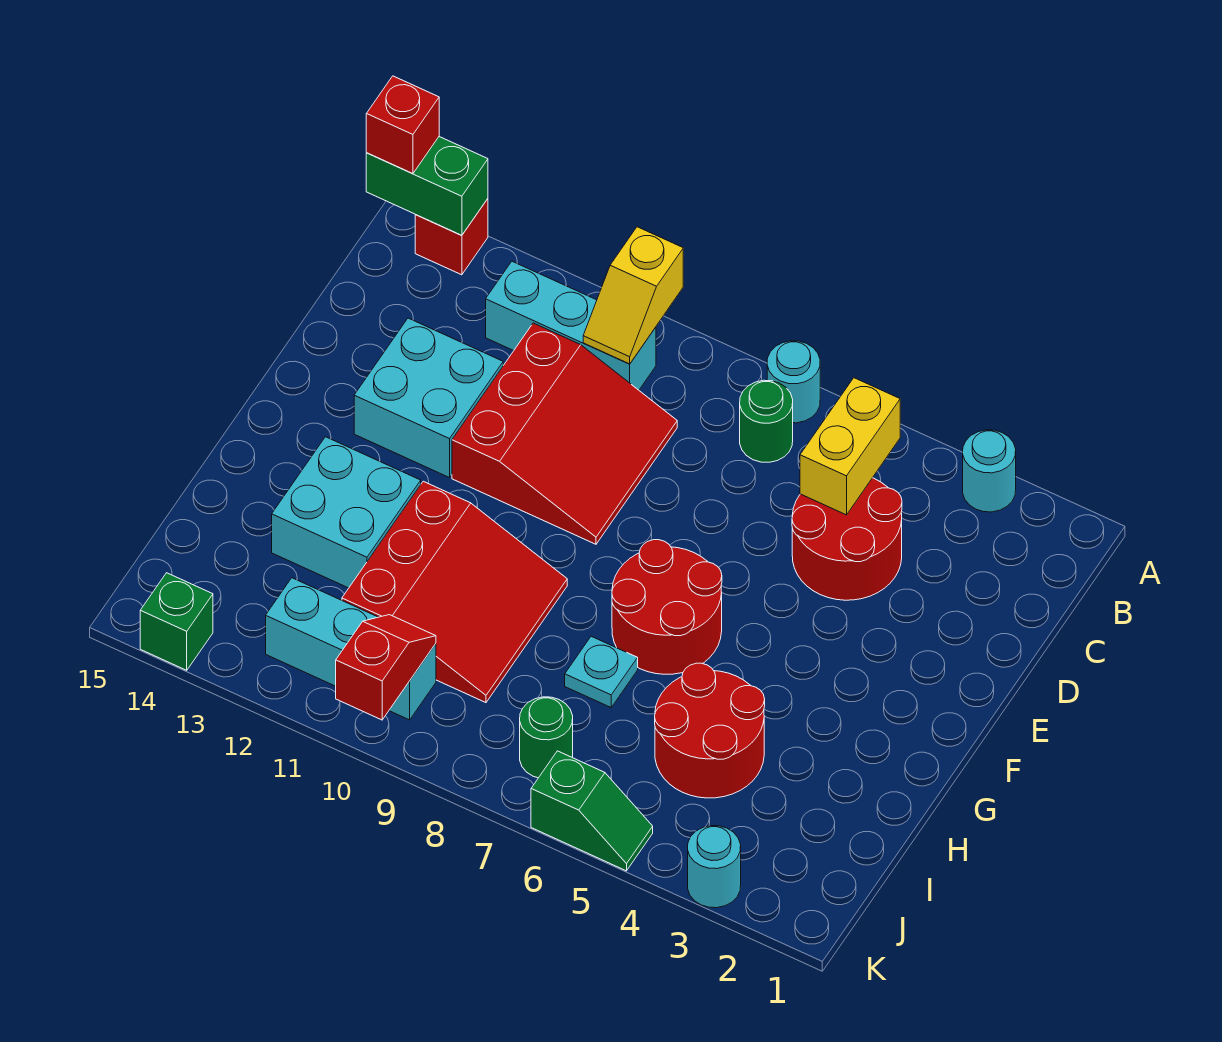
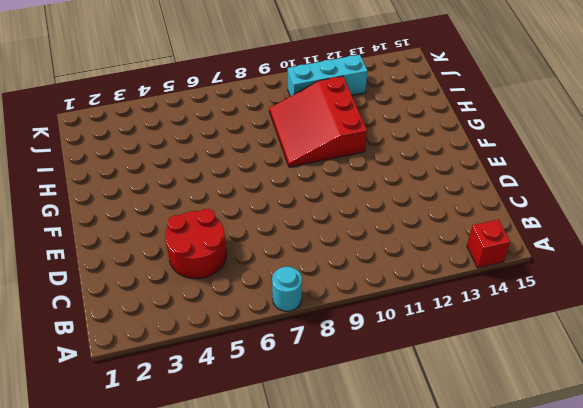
none -> cyan round brick A3 level 1
none -> green round brick B7 level 1
none -> cyan brick B10:B12 level 1

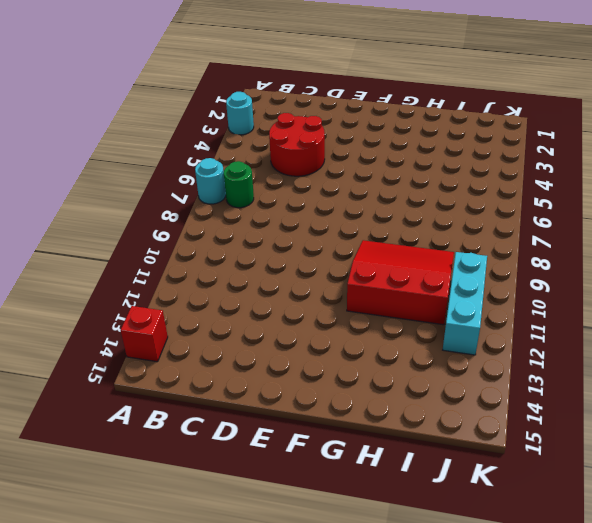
none -> cyan brick B10:B12 level 1
none -> red slope C9:E11 level 1 top 11
none -> cyan brick D12:E13 level 1

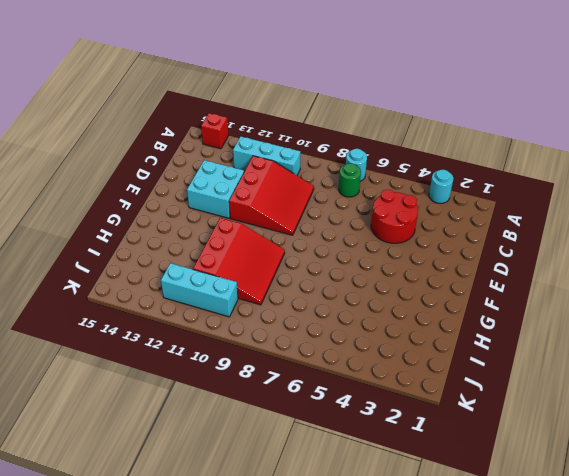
none -> red round brick F6:G7 level 1
none -> cyan brick G12:H13 level 1
none -> red round brick H4:I5 level 1

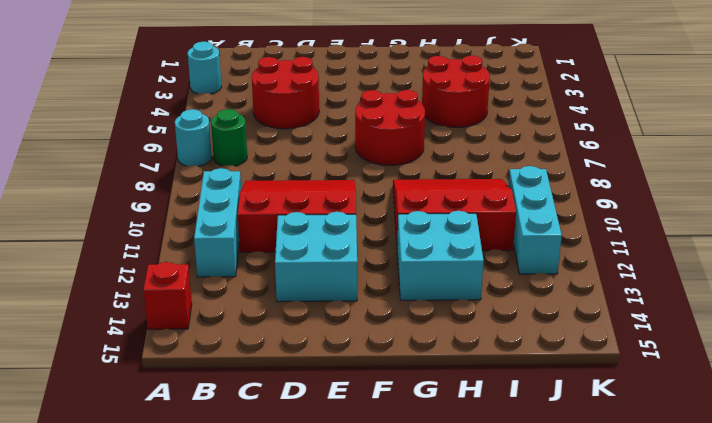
none -> cyan plate H7 level 1
none -> green round brick J7 level 1
none -> cyan round brick K3 level 1

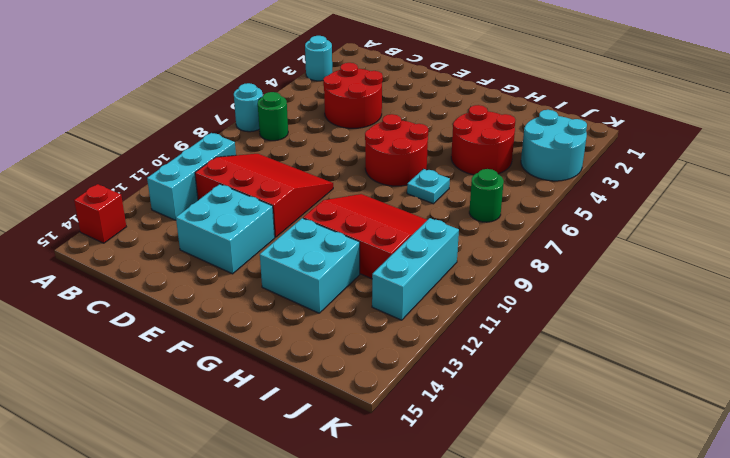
cyan round brick J3:K4 level 1 -> cyan round brick K3 level 1
none -> green slope K5:K6 level 1 top 6
none -> green brick K14 level 1
none -> yellow slope A10:B10 level 2 top A

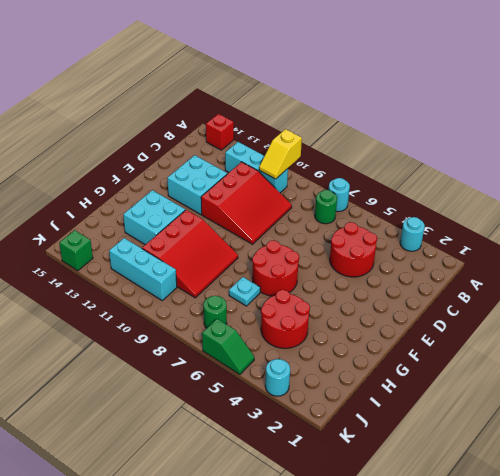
none -> green brick A14:A15 level 2
none -> yellow brick B5:C5 level 2
none -> red slope J10:K10 level 2 top K

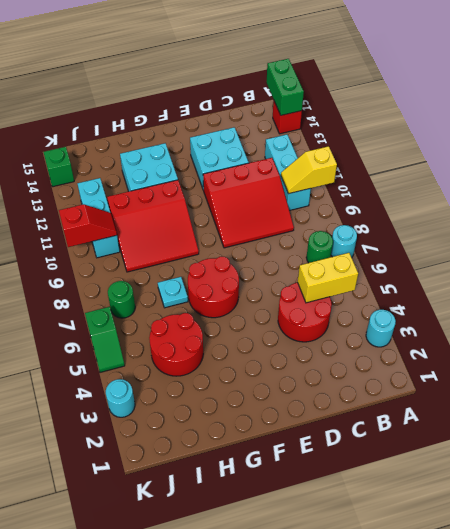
none -> red brick A15 level 3

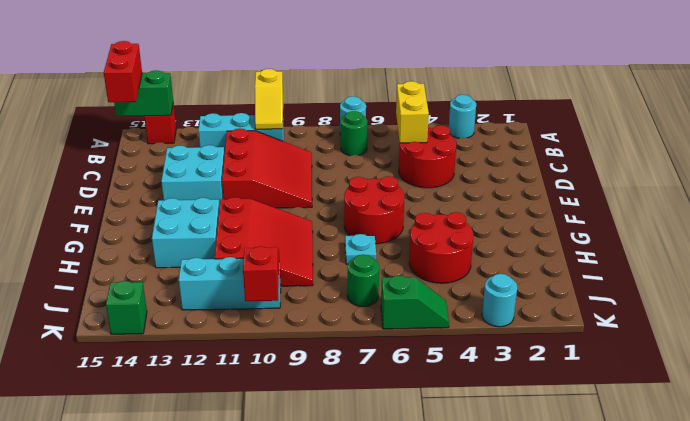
red brick A15:B15 level 3 -> red brick A15 level 3

